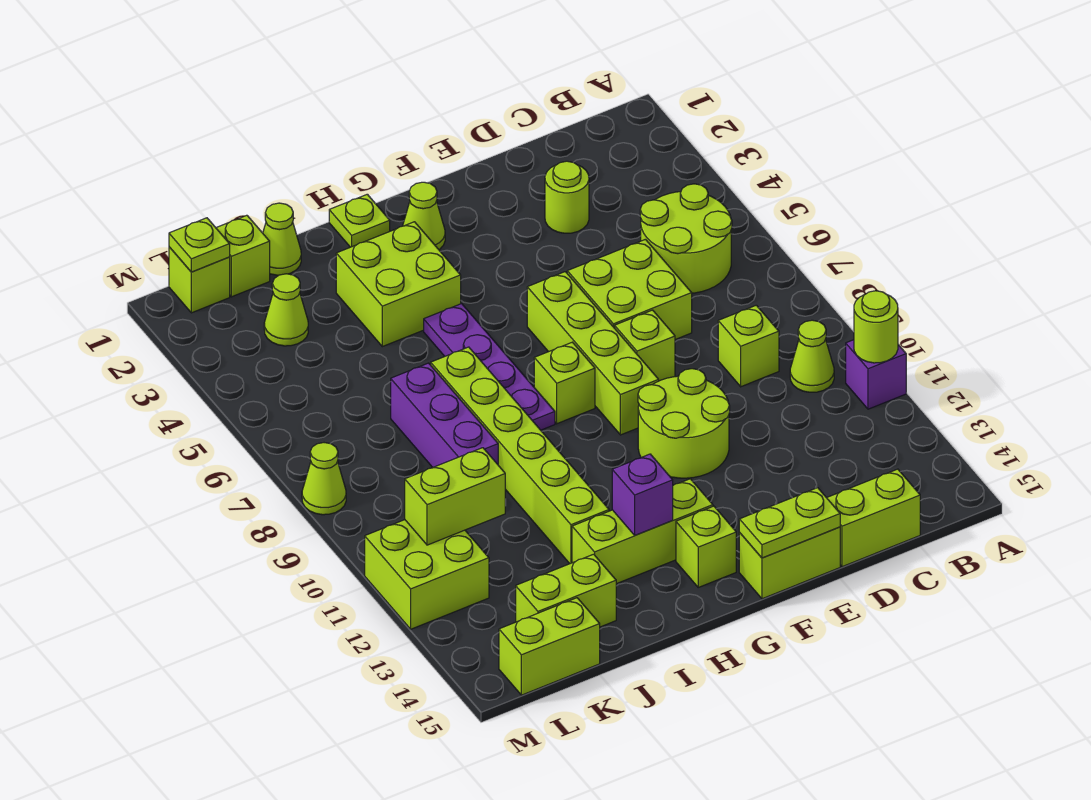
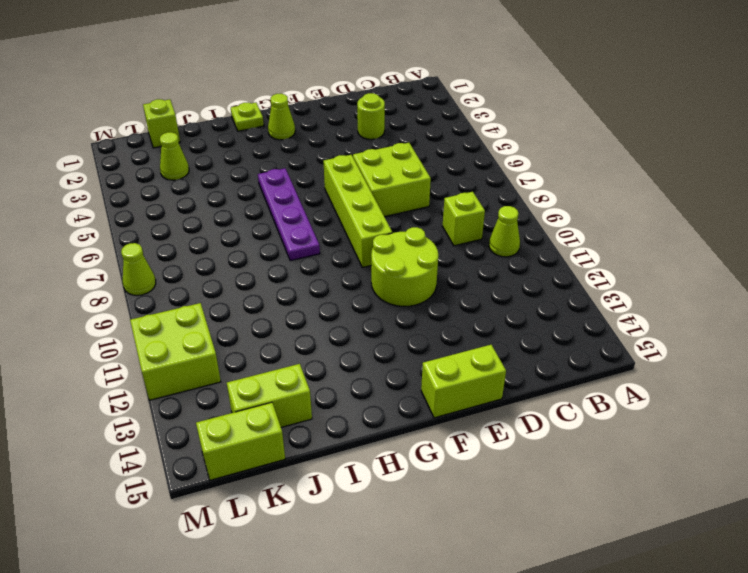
none -> purple brick A11 level 1
none -> lime round brick B5:C6 level 1
none -> lime brick C15:D15 level 1
none -> lime brick E8 level 1

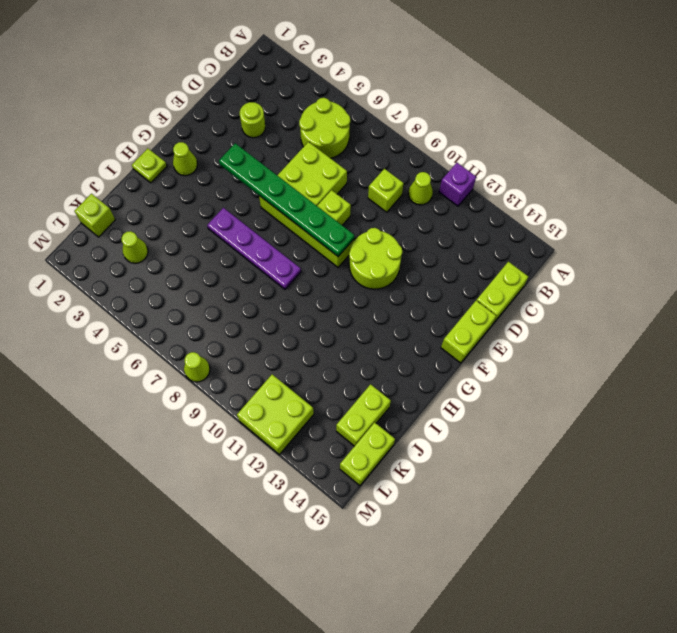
green plate F4:F9 level 2 -> none
none -> lime brick G8 level 1
none -> lime brick G13:I13 level 1
none -> lime brick G14 level 1
none -> lime brick H3:I4 level 1

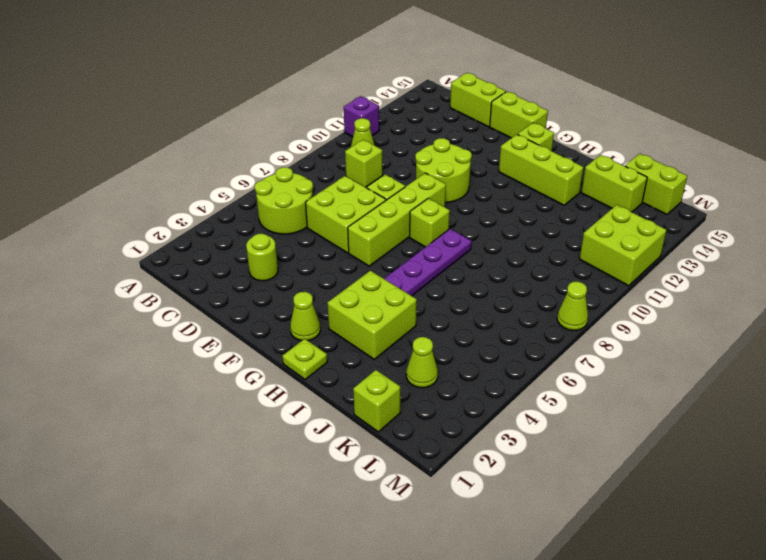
none -> lime brick I7:I12 level 1
none -> lime cone J1 level 1
none -> purple brick J7:J9 level 1
none -> lime brick L1 level 1

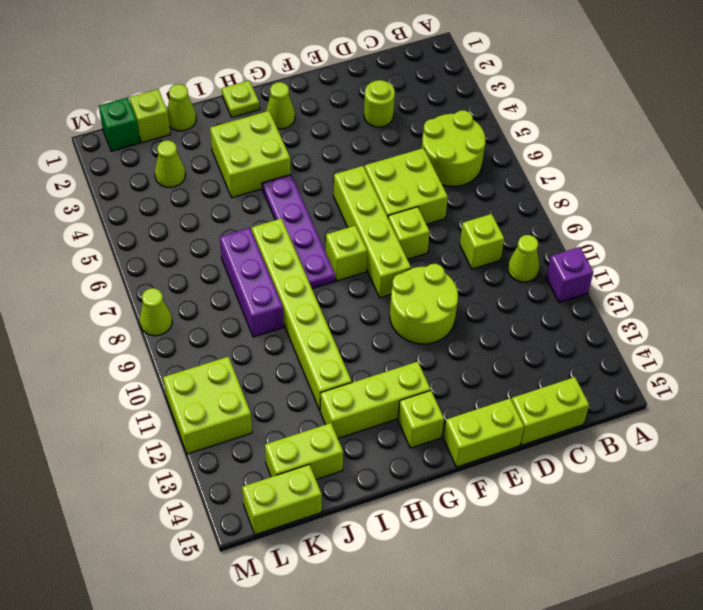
green brick L1 level 1 -> lime brick L1 level 1
none -> lime round brick A11 level 2
none -> lime plate E15:F15 level 2
none -> purple brick H13 level 2
none -> lime brick K11:L11 level 2

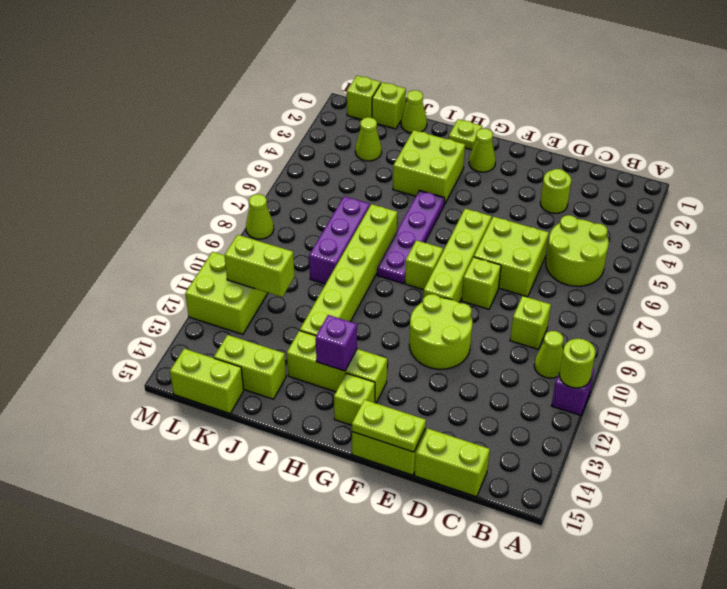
none -> lime plate L1 level 2

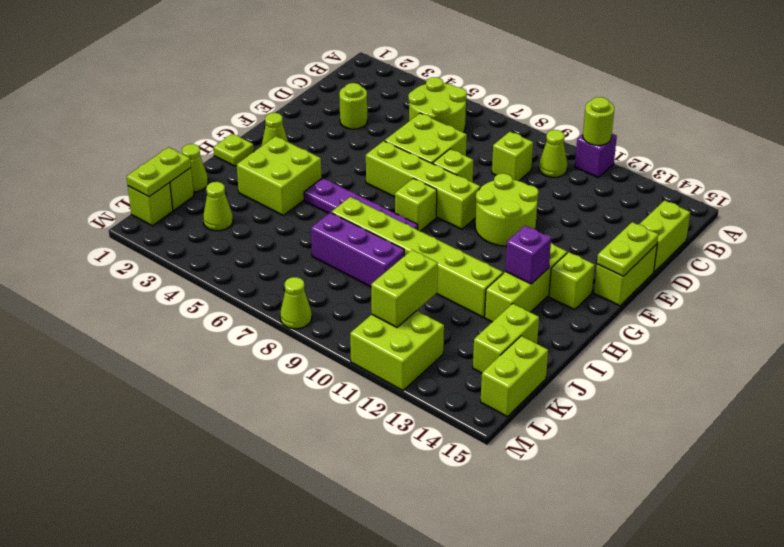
lime plate K1:L1 level 2 -> lime plate L1 level 2

